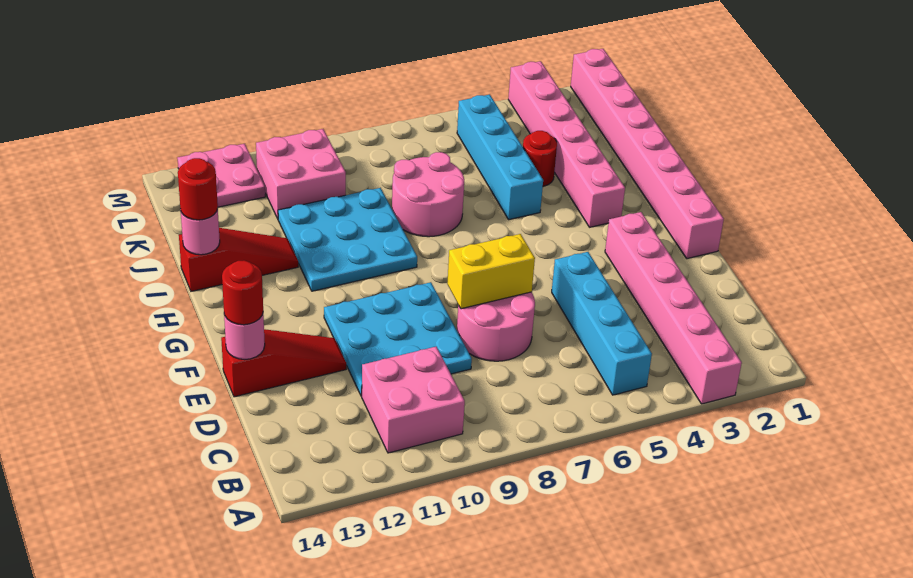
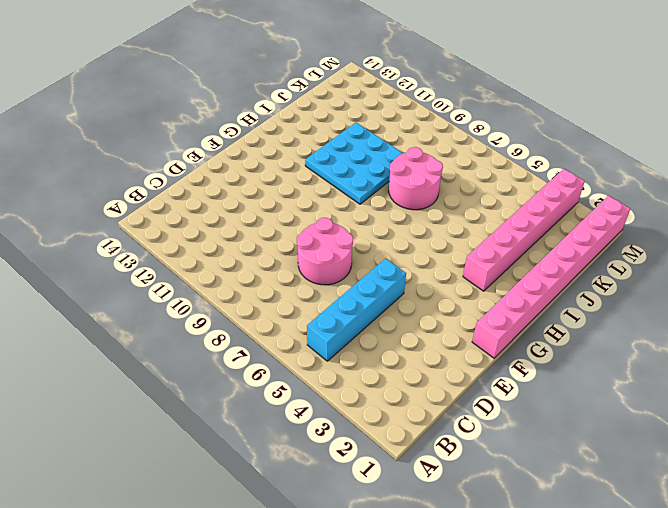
none -> pink brick A3:F3 level 1
none -> pink brick B10:C11 level 1
none -> cyan plate D9:F11 level 1

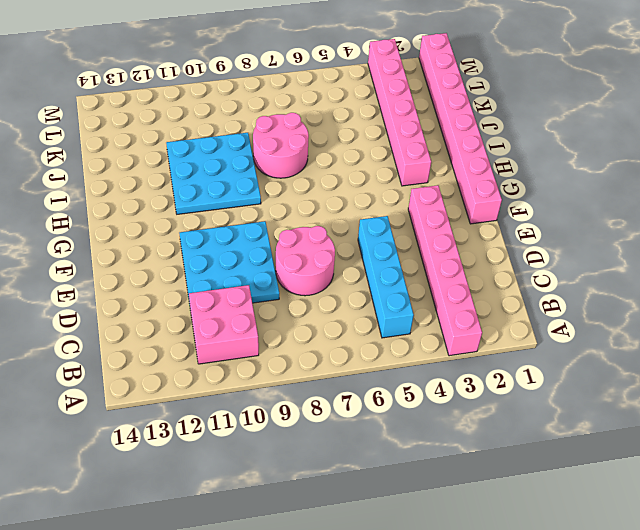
none -> red slope E12:E14 level 1 top 14
none -> cyan brick I5:L5 level 1
none -> red slope I12:I14 level 1 top 14

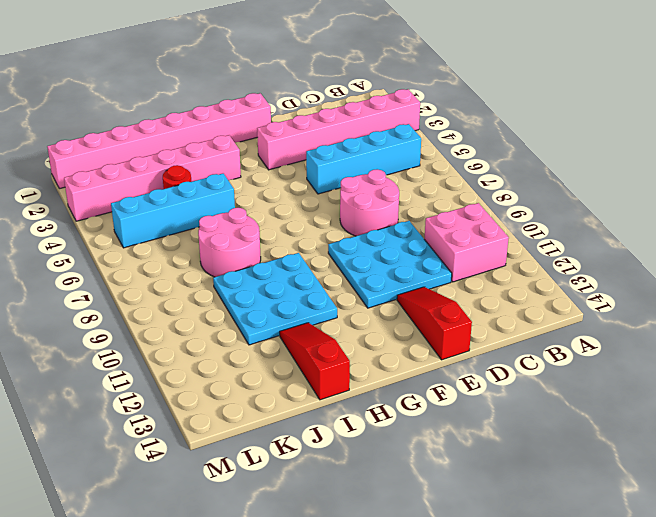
none -> pink brick K10:L11 level 1
none -> pink plate L12:M13 level 1
none -> yellow brick E7:E8 level 2

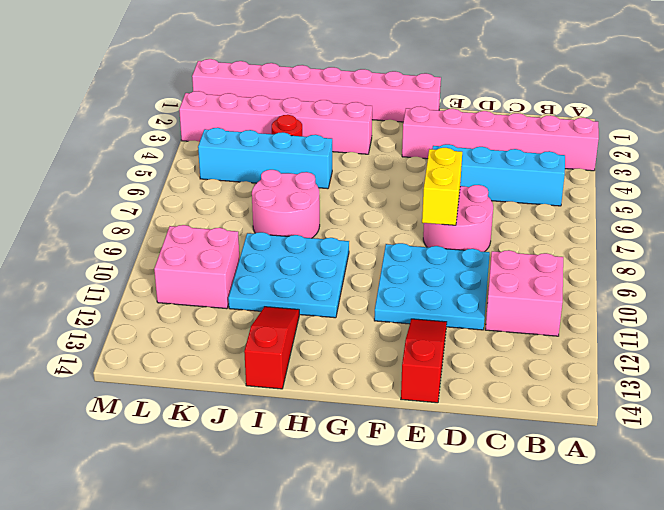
none -> pink plate L12:M13 level 1
none -> pink round brick E14 level 2
none -> pink round brick I14 level 2

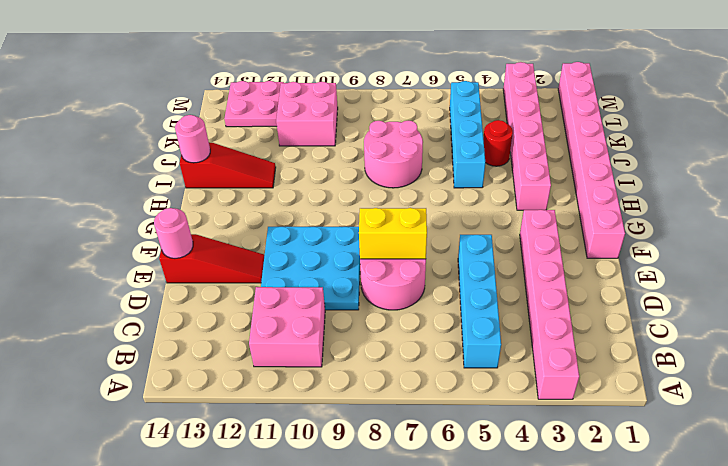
none -> cyan plate H9:J11 level 1
none -> red round brick E14 level 3
none -> red round brick I14 level 3

